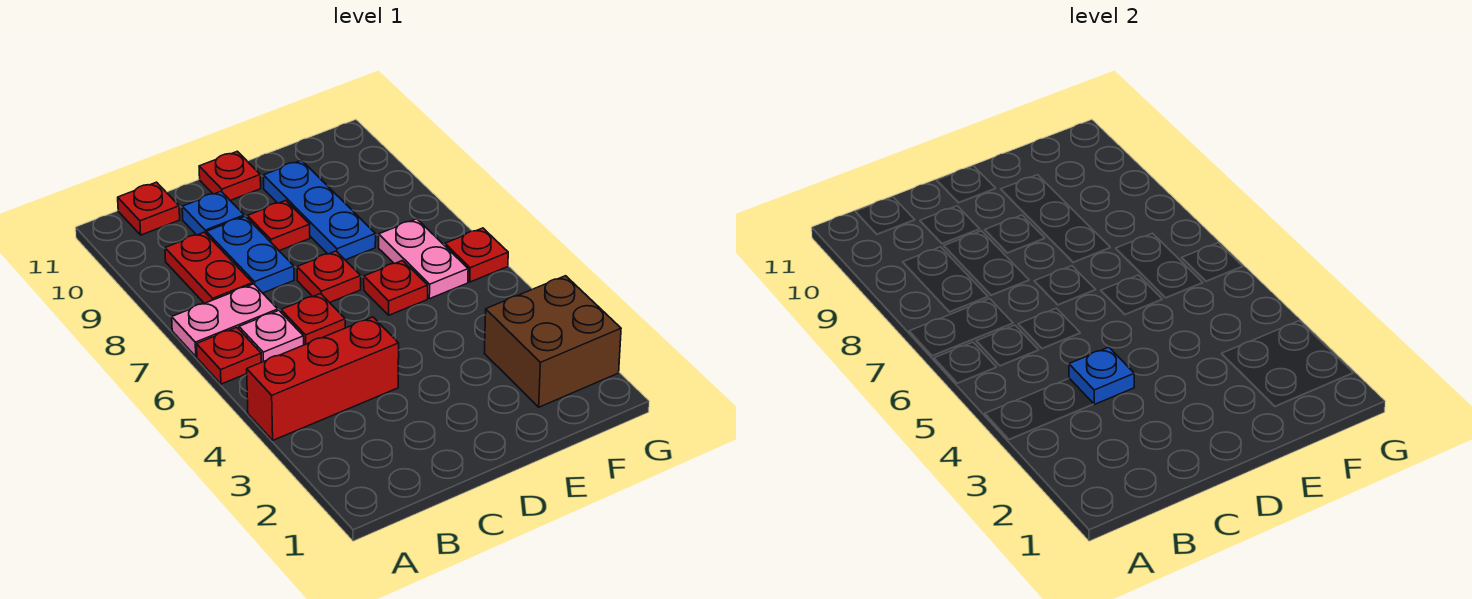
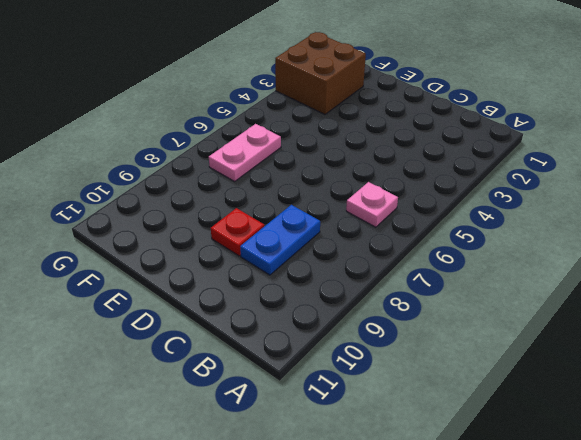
none -> red brick A4:C4 level 1
none -> red plate A6 level 1
none -> pink plate A7:B7 level 1

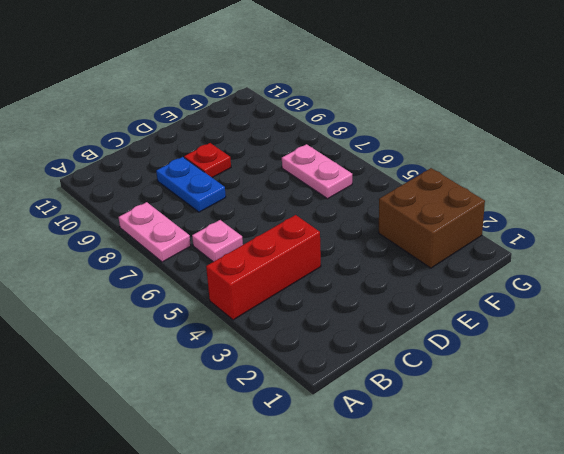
pink plate A7:A8 level 1 -> pink plate A7:B7 level 1
none -> red plate A6 level 1
none -> red plate B8:B9 level 1
none -> red plate B11 level 1

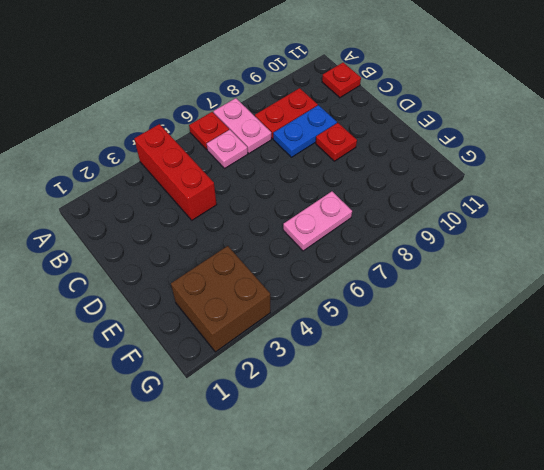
none -> red plate C6 level 1
none -> blue plate C10 level 1
none -> red plate D7 level 1

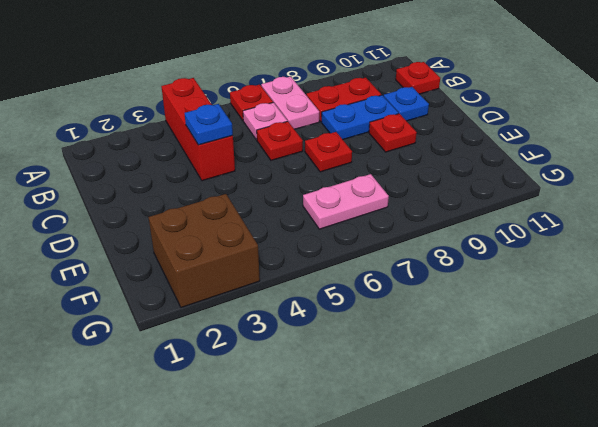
none -> red plate D11 level 1
none -> red plate E6 level 1
none -> blue plate E8:E10 level 1

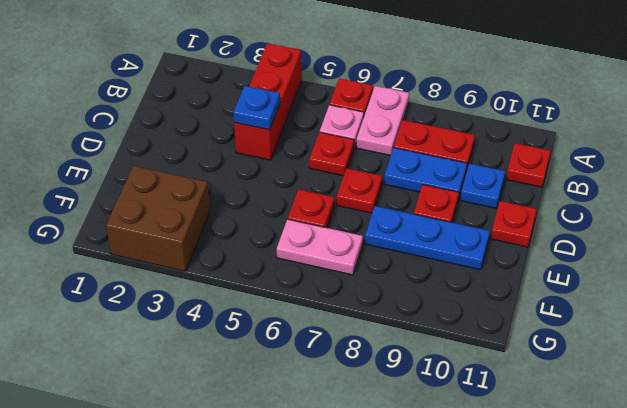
none -> red plate G6 level 1

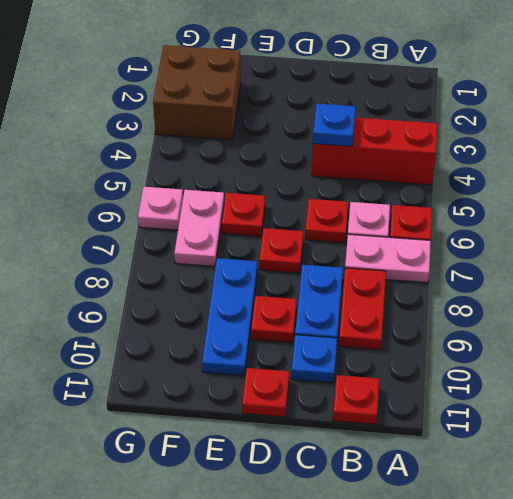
pink plate G6 level 1 -> red plate G6 level 1

